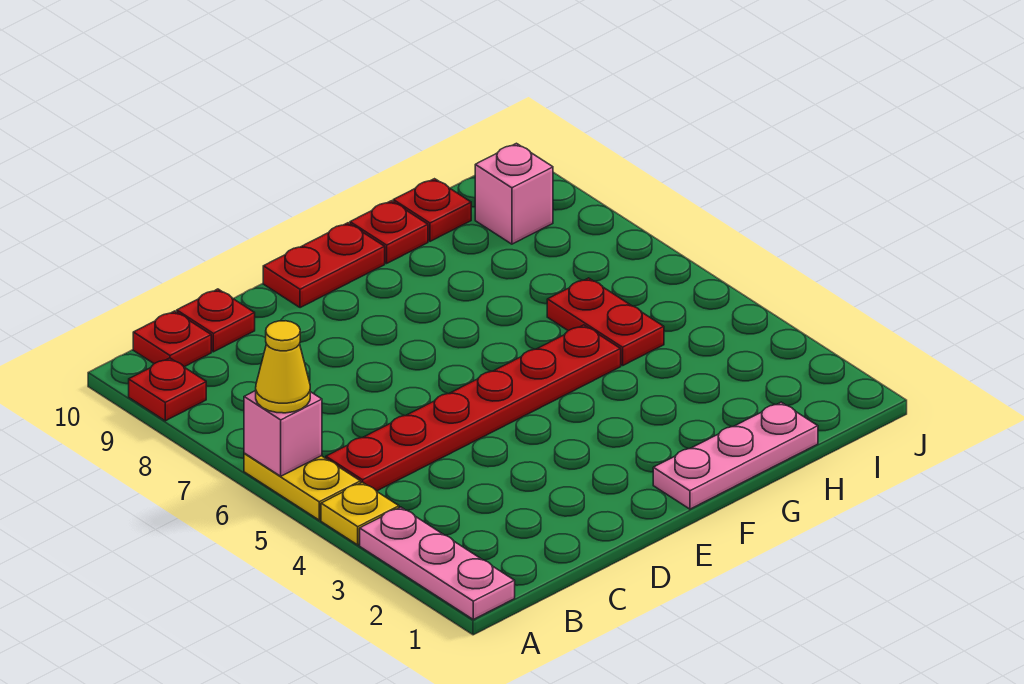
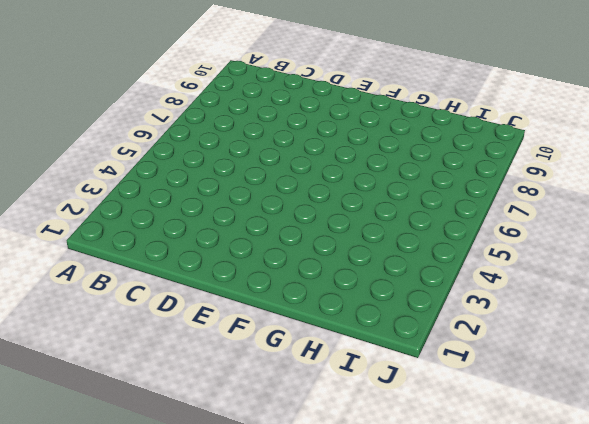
none -> pink plate A1:A3 level 1
none -> yellow plate A4 level 1
none -> yellow plate A5:A6 level 1

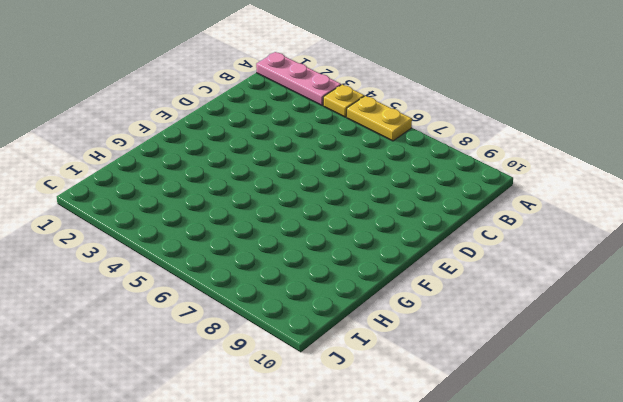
none -> red plate A9 level 1
none -> red plate B5:G5 level 1
none -> red plate B10 level 1

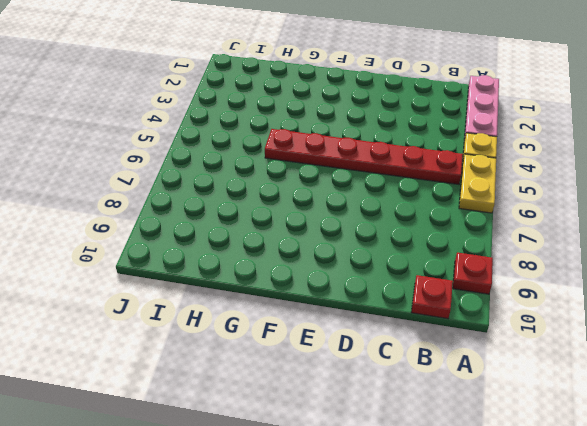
none -> red plate C10 level 1
none -> red plate E10:F10 level 1
none -> pink plate F1:H1 level 1

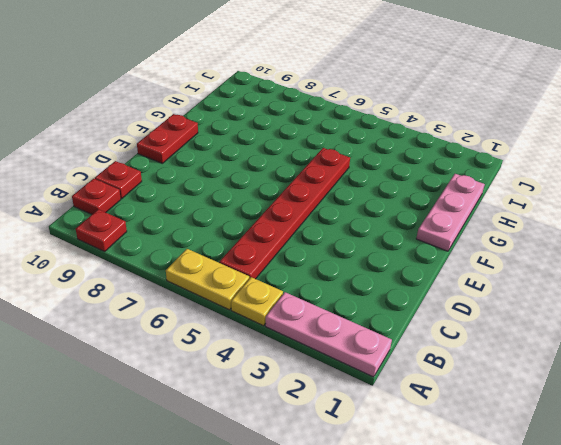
none -> red plate G10 level 1
none -> red plate H5:H6 level 1
none -> red plate H10 level 1

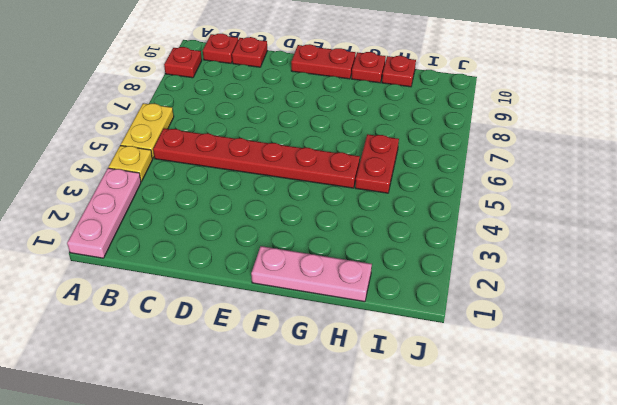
none -> pink brick I9 level 1
none -> pink brick A6 level 2
none -> yellow cone A6 level 3

